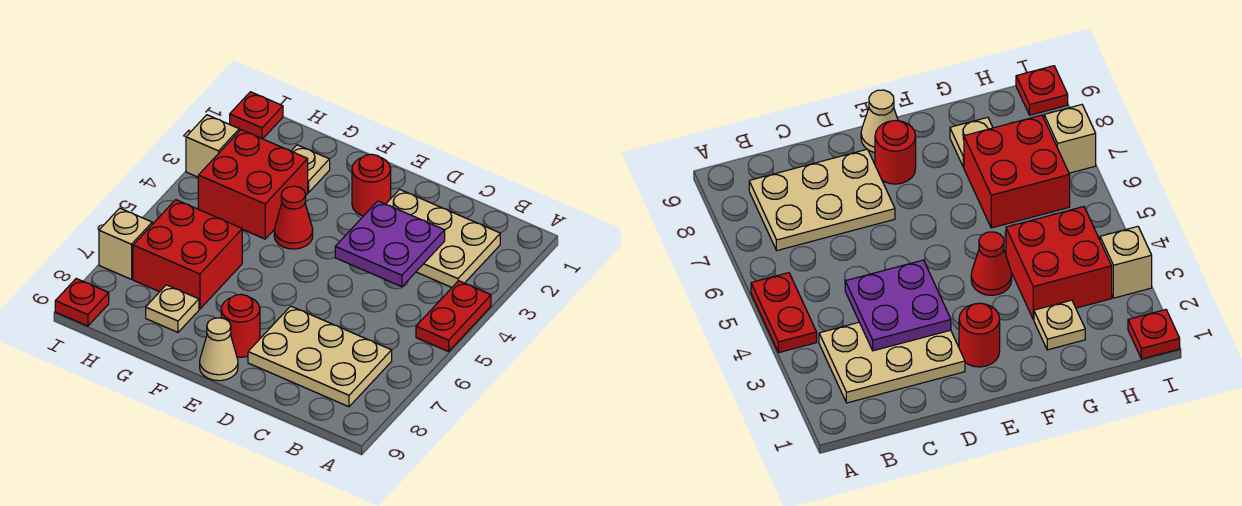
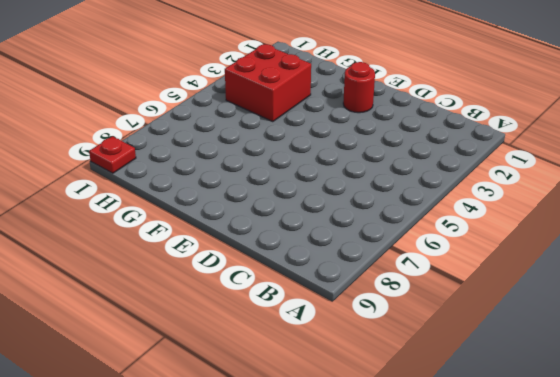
none -> red plate A4:A5 level 1
none -> tan plate B2:D3 level 1
none -> tan plate B7:D8 level 1

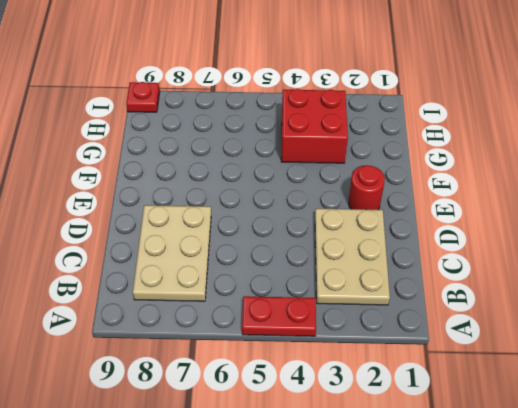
none -> red round brick E8 level 1
none -> tan cone E9 level 1
none -> red cone F4 level 1

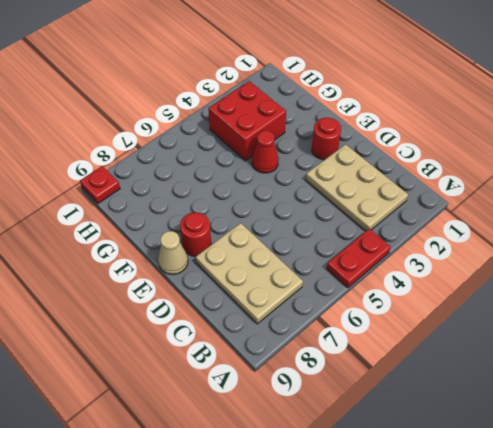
none -> tan plate G2 level 1
none -> red brick G6:H7 level 1
none -> tan plate G8 level 1

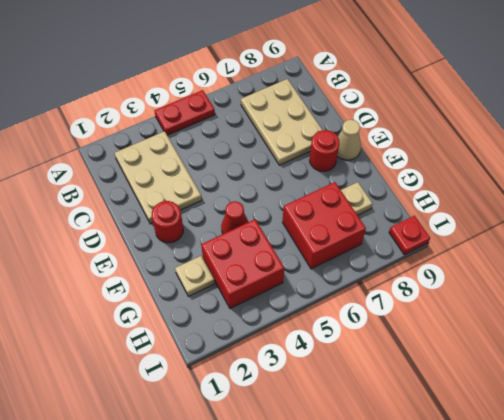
none -> red plate I1 level 1
none -> tan brick I3 level 1
none -> tan brick I7 level 1

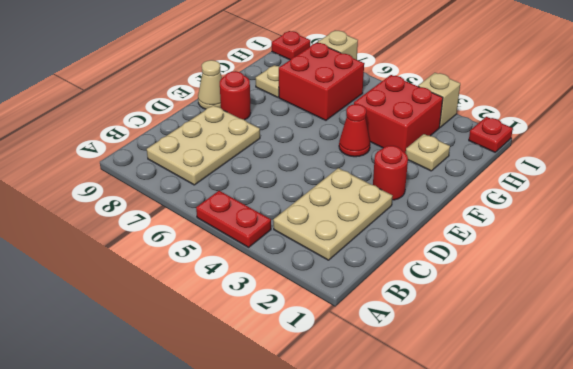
none -> purple plate C3:D4 level 2

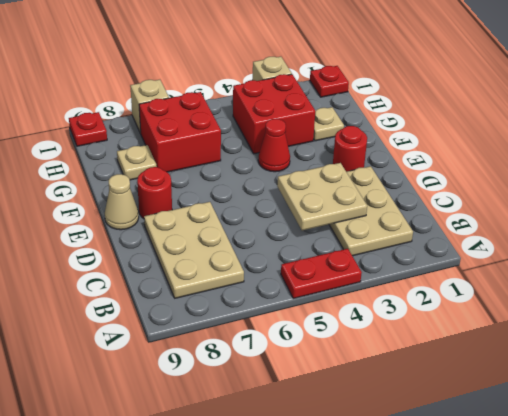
tan plate C3:D4 level 2 -> purple plate C3:D4 level 2

